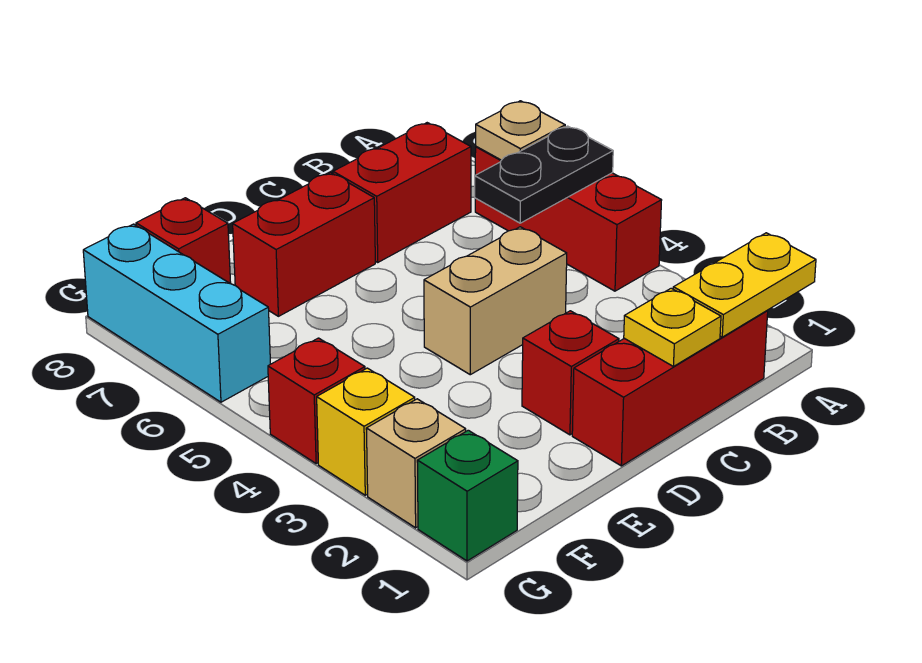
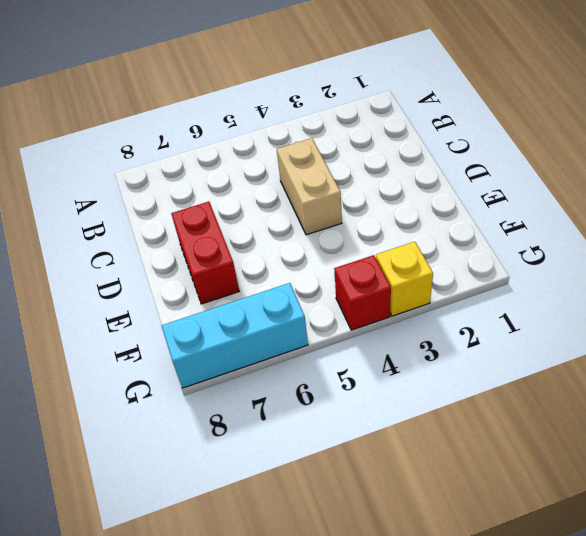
none -> red brick A4:A6 level 1
none -> red brick B1:D1 level 1
none -> red brick B7:C7 level 1

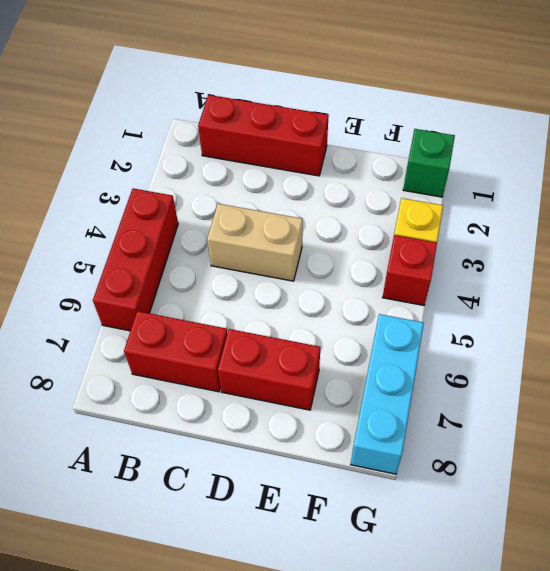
none -> red brick D2 level 1
none -> red brick F8 level 1
none -> tan brick G2 level 1

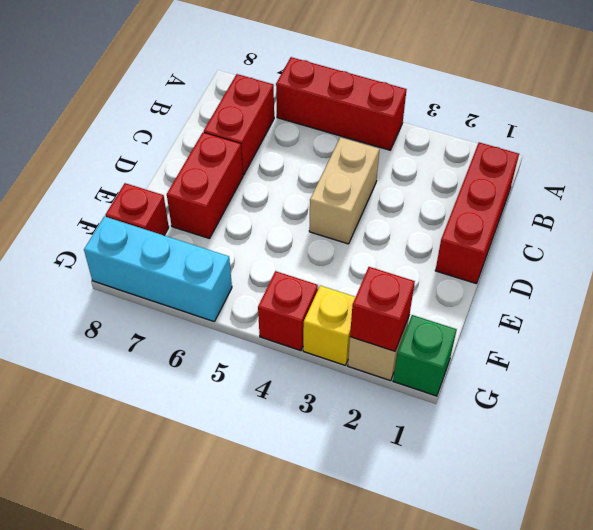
red brick G2 level 2 -> red brick D2 level 1
none -> yellow plate A1:B1 level 2
none -> black plate A5:B5 level 2
none -> tan plate A6 level 2

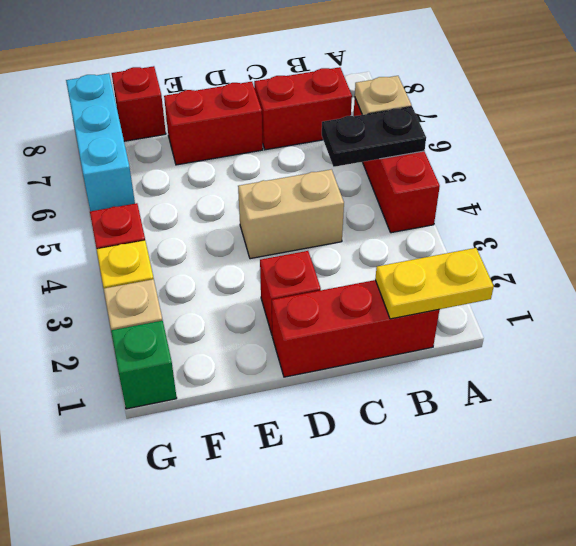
none -> yellow plate C1 level 2

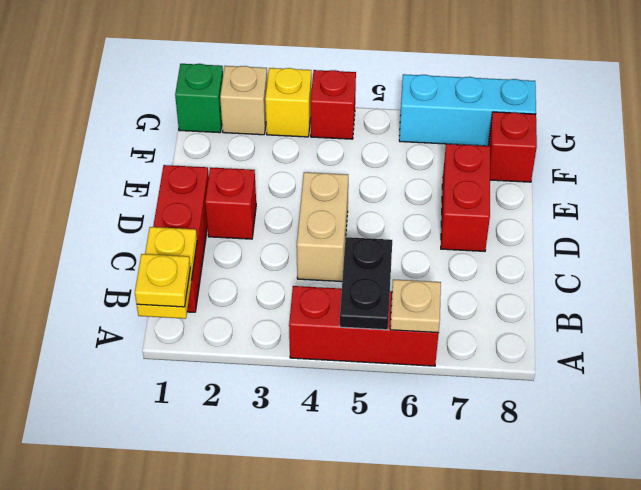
yellow plate A1 level 3 -> yellow plate C1 level 2
none -> red brick B7:C7 level 1

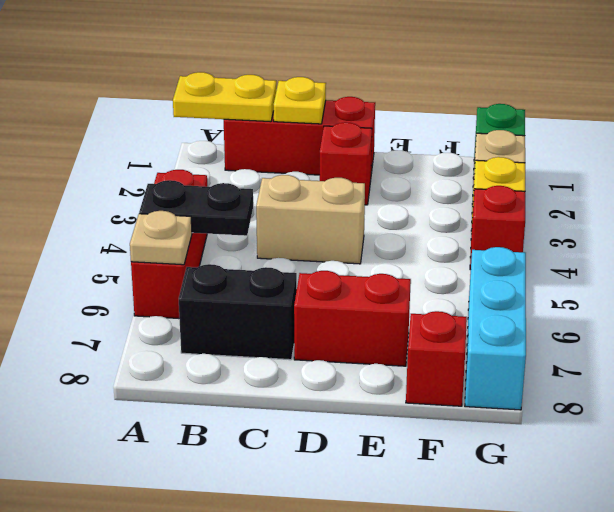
black brick B7:C7 level 1 -> red brick B7:C7 level 1

